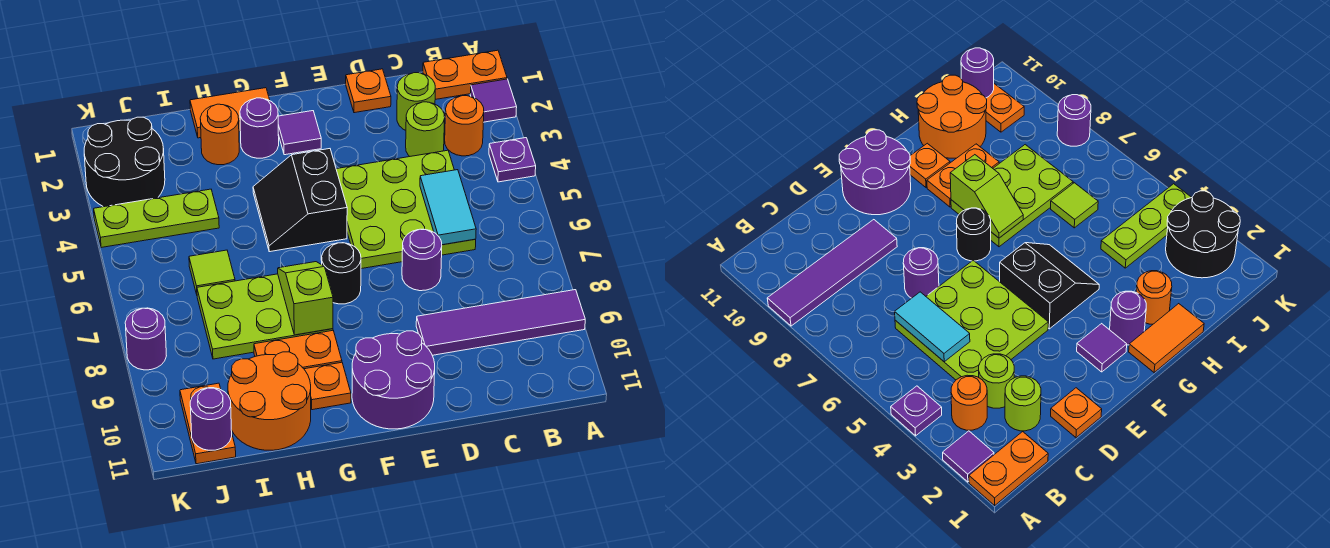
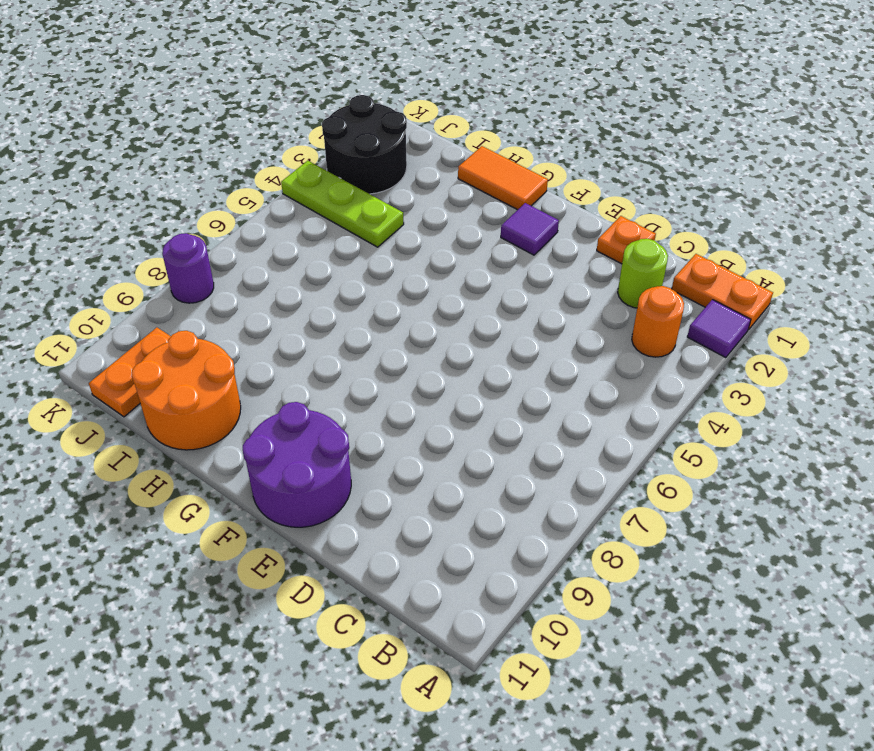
none -> purple plate A4 level 1
none -> purple tile A9:D9 level 1
none -> lime round brick C3 level 1

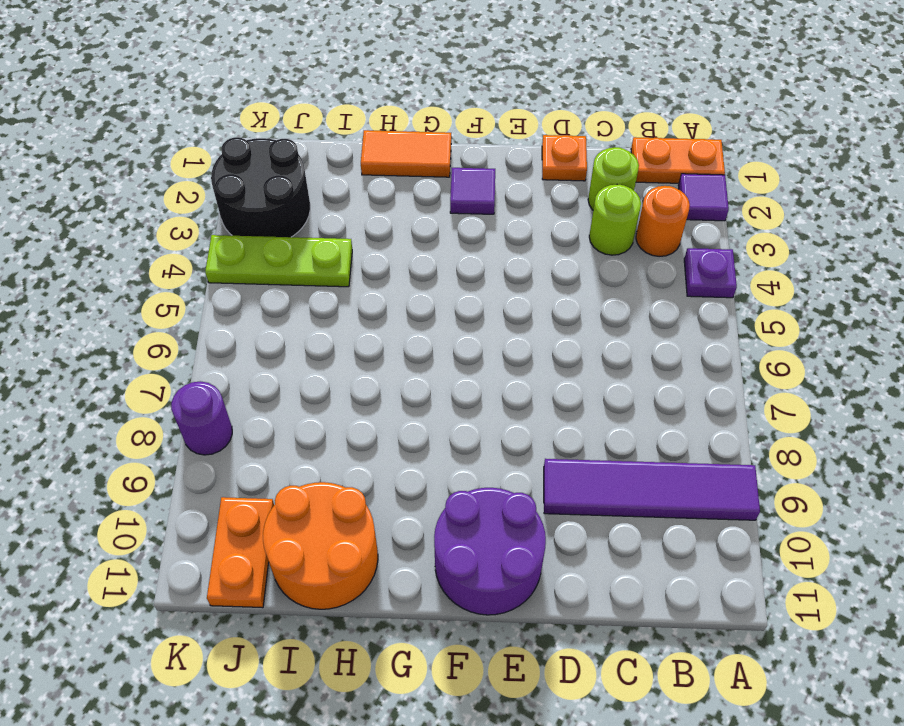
none -> lime plate C4:E6 level 1
none -> purple round brick D7 level 1
none -> black slope F4:G5 level 1 top F

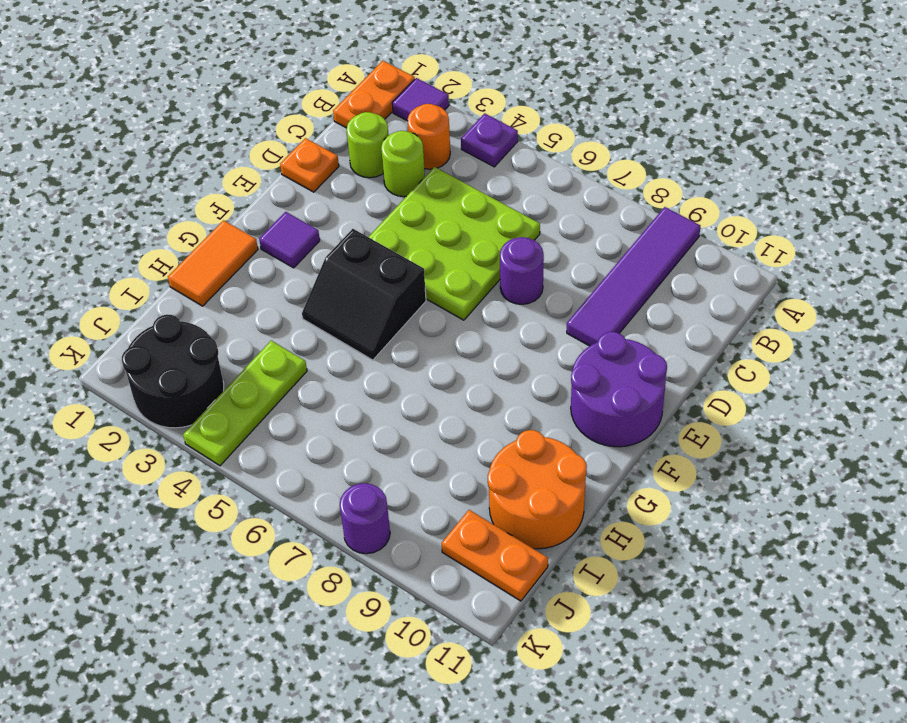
none -> black round brick F7 level 1
none -> purple round brick G2 level 1
none -> lime plate G7:I8 level 1

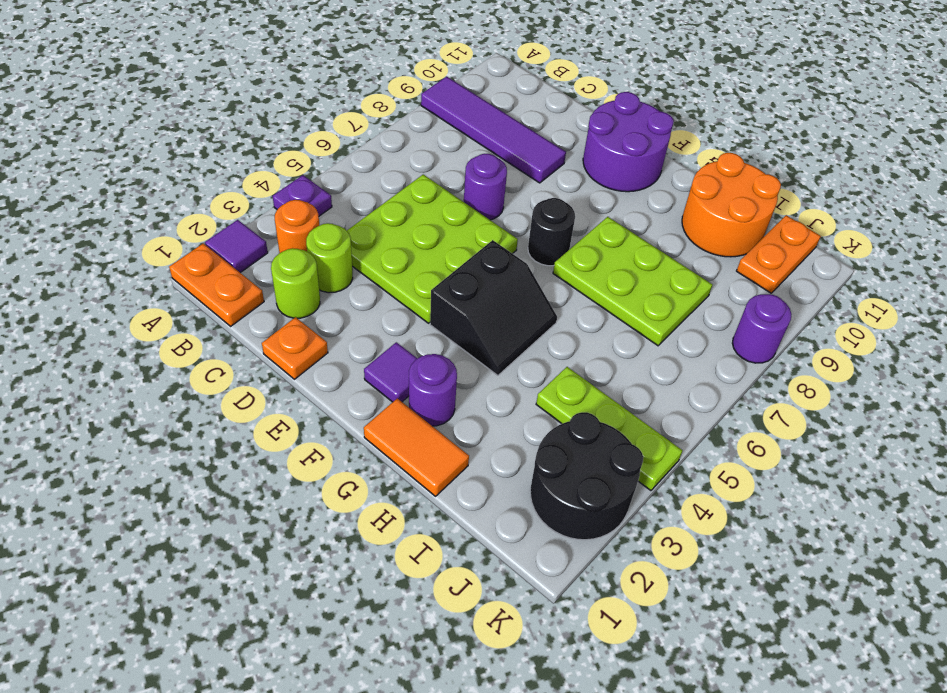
none -> orange plate G9:H9 level 1
none -> orange plate G10 level 1
none -> orange round brick H2 level 1

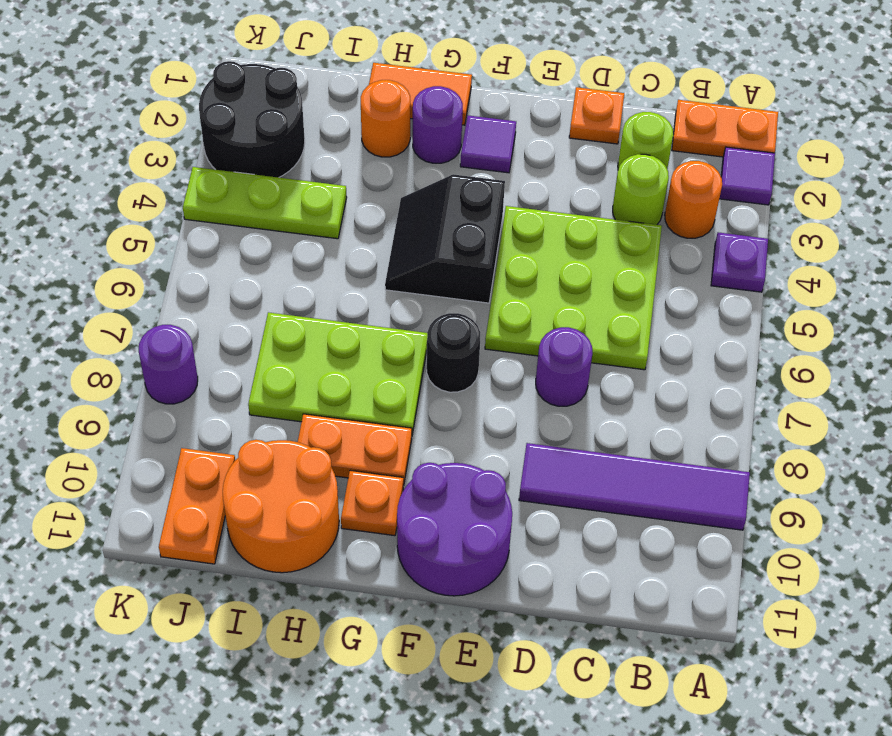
none -> lime tile I6 level 1
none -> cyan tile C5:C6 level 2
none -> lime slope G7:G8 level 2 top 8

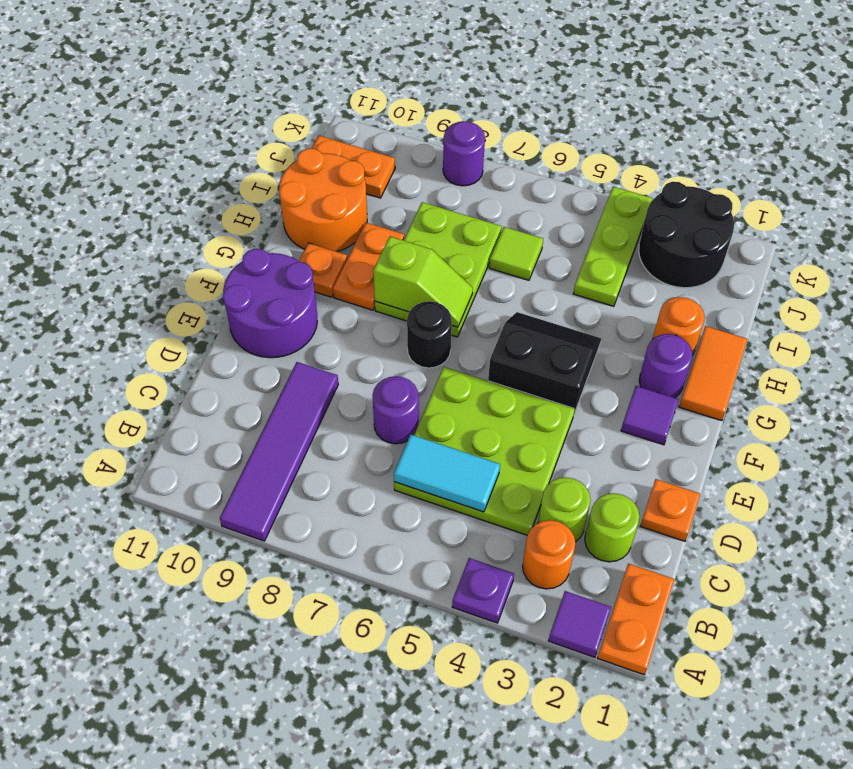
none -> purple round brick J11 level 2

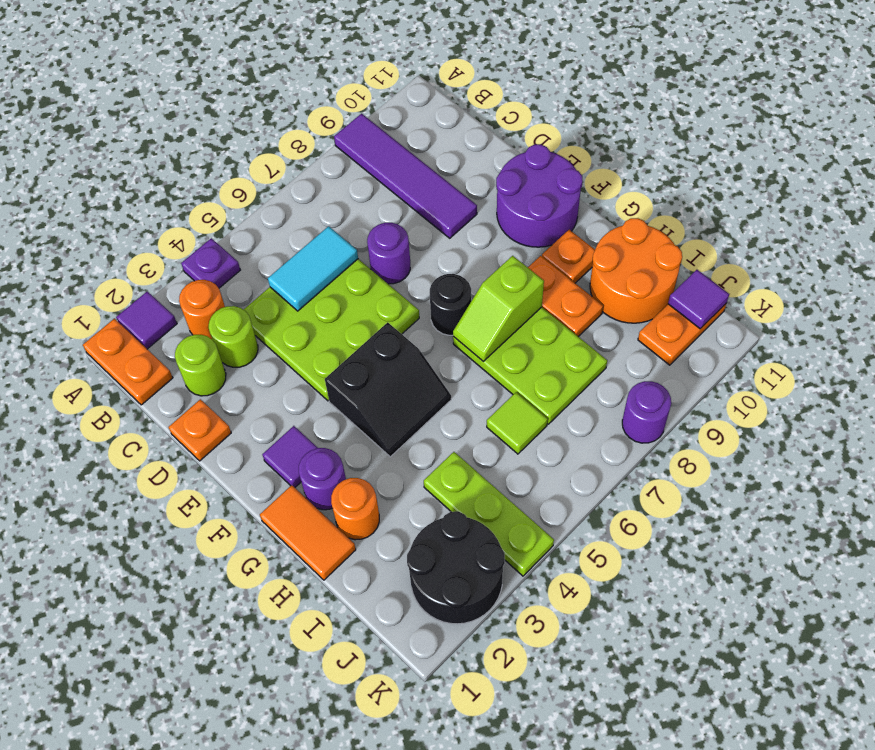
purple tile J11 level 2 -> purple round brick J11 level 2

